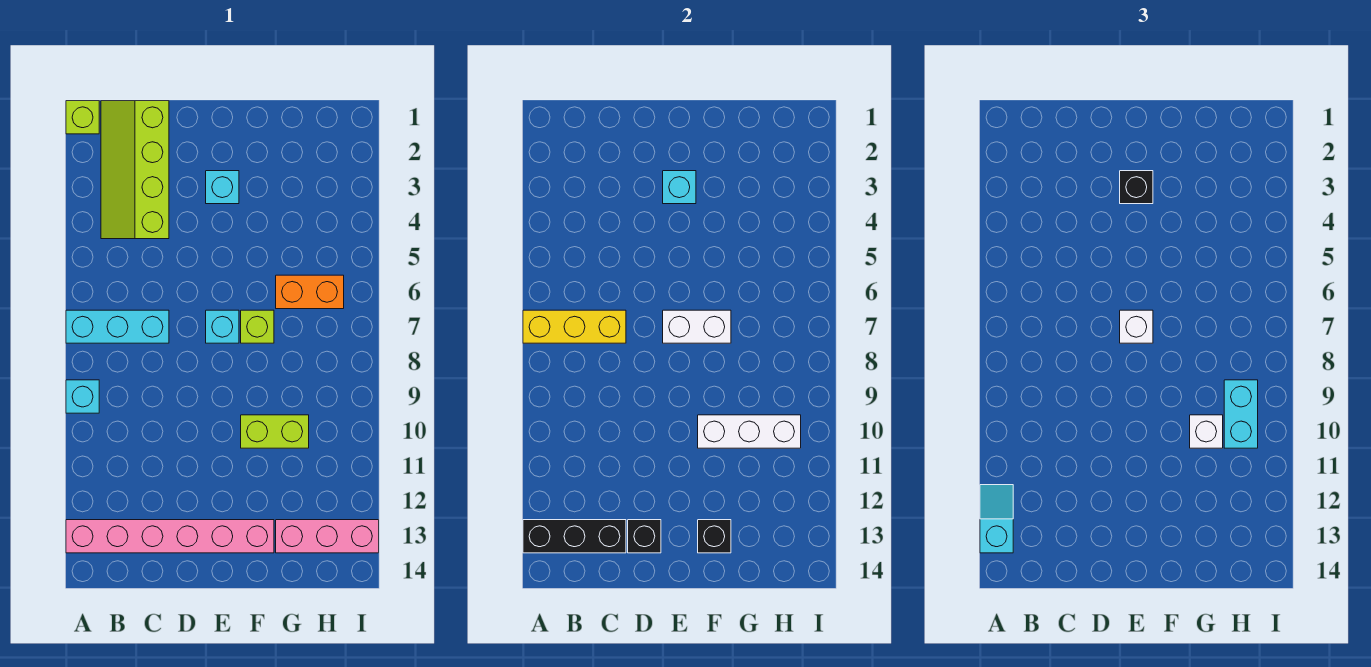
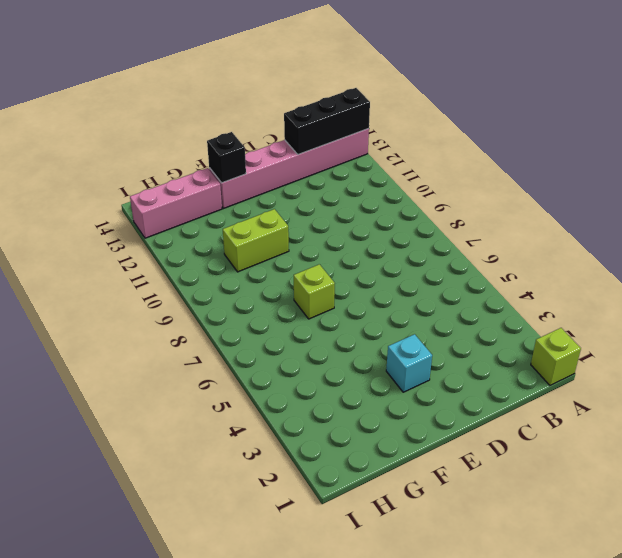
none -> cyan brick A7:C7 level 1
none -> cyan brick A9 level 1
none -> lime slope B1:C4 level 1 top C

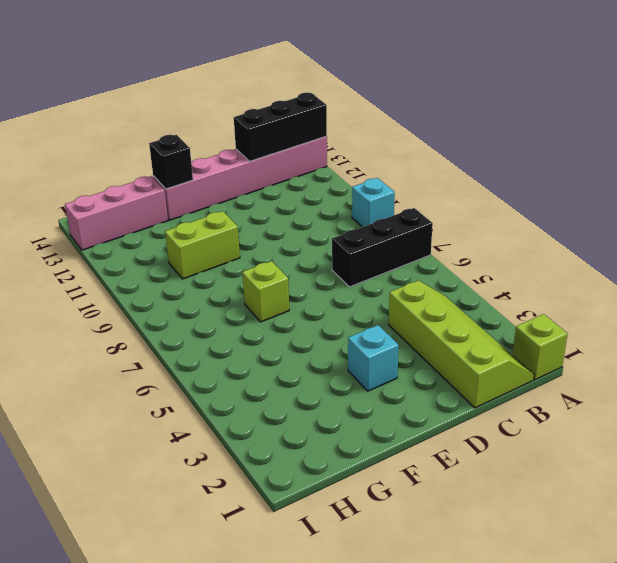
black brick A7:C7 level 1 -> cyan brick A7:C7 level 1
none -> cyan brick E7 level 1
none -> orange brick G6:H6 level 1
none -> yellow brick A7:C7 level 2

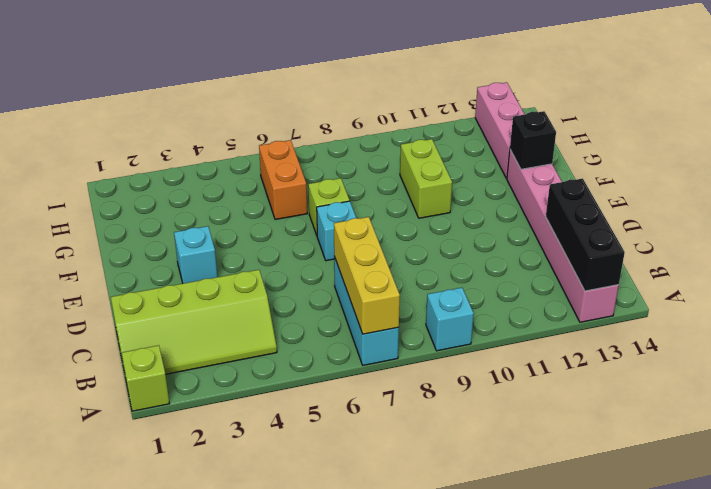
none -> black brick D13 level 2
none -> cyan brick E3 level 2
none -> white brick E7:F7 level 2

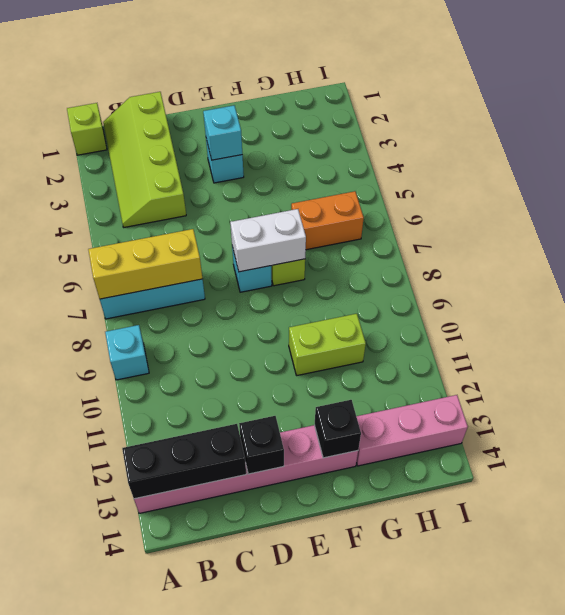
none -> white brick F10:H10 level 2
none -> cyan slope A12:A13 level 3 top 13
none -> black brick E3 level 3

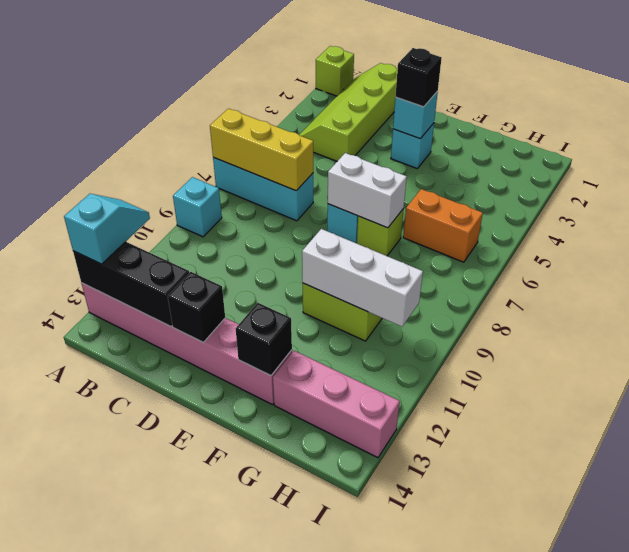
none -> white brick E7 level 3
none -> white brick G10 level 3
none -> cyan brick H9:H10 level 3

